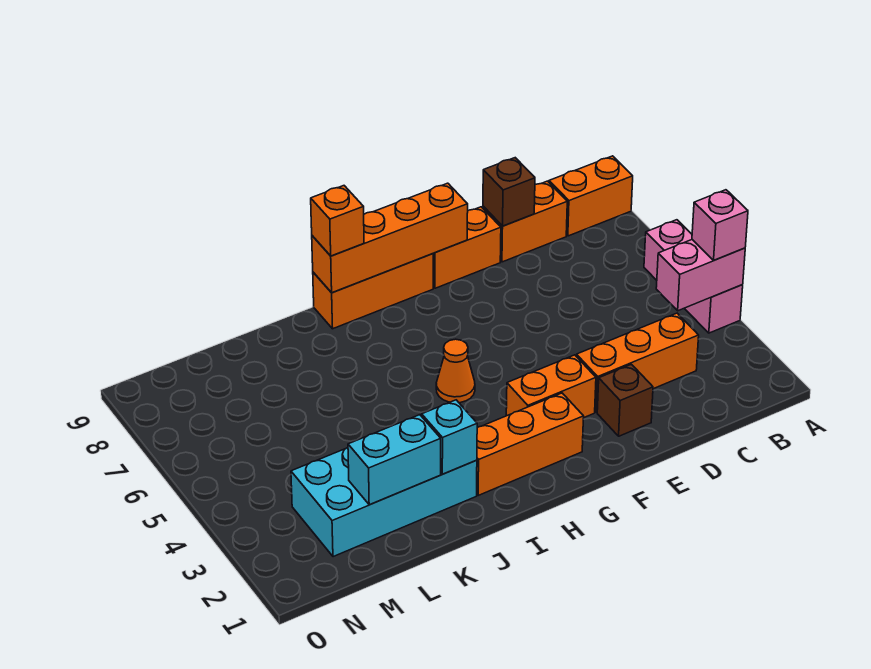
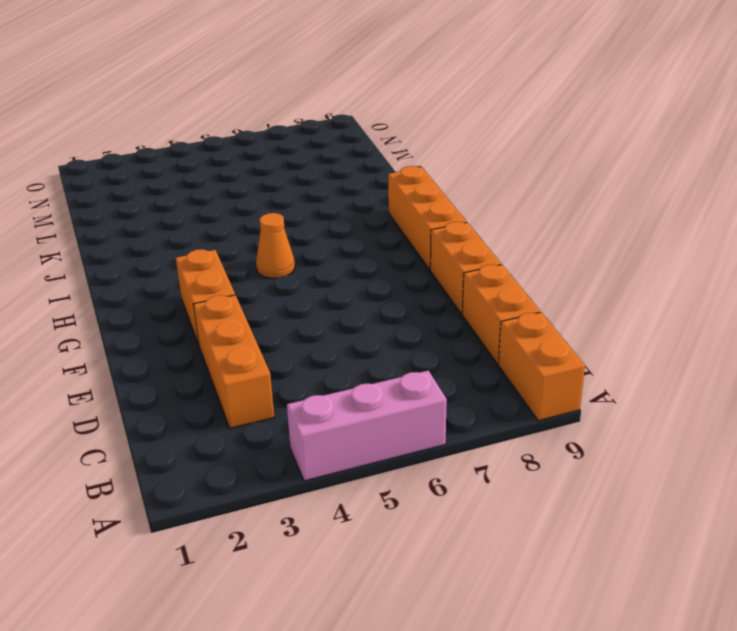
none -> brown brick E2 level 1
none -> orange brick G2:I2 level 1
none -> cyan brick J2:M3 level 1

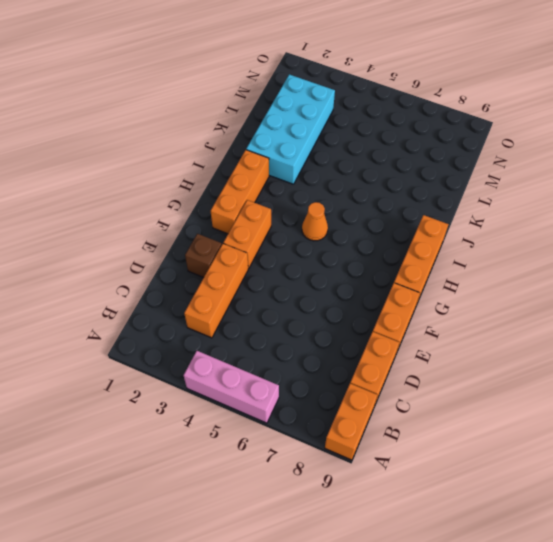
none -> pink brick A4:B4 level 2
none -> brown brick D9 level 2
none -> orange brick F9:I9 level 2

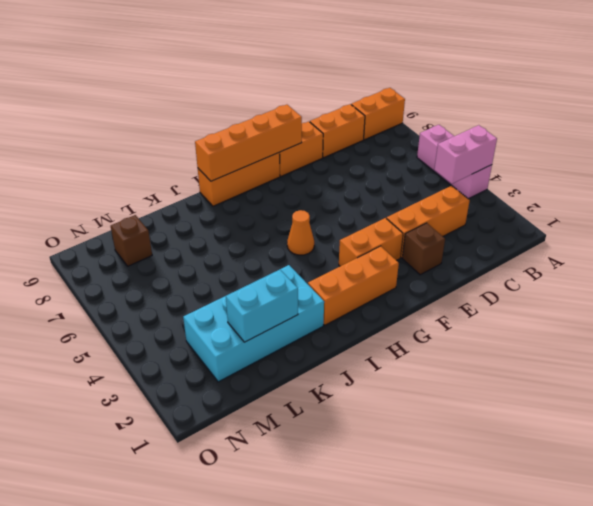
brown brick M8 level 1 -> brown brick D9 level 2
none -> cyan brick J2 level 2
none -> pink brick A4 level 3
none -> orange brick I9 level 3

